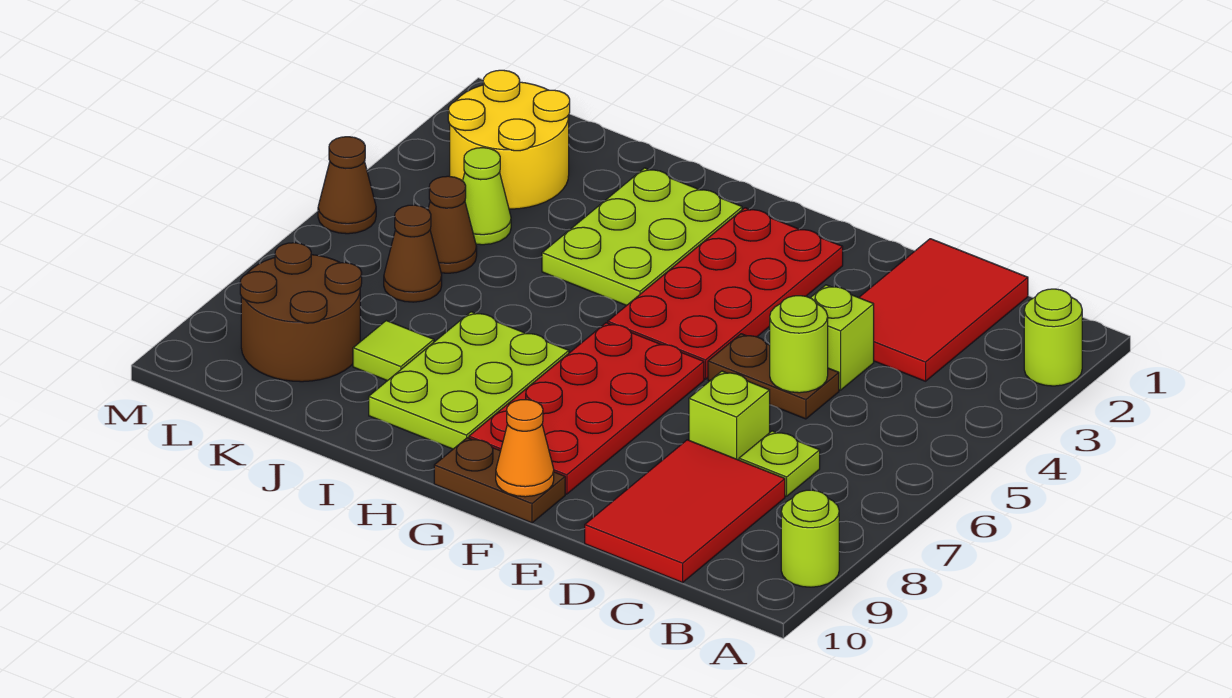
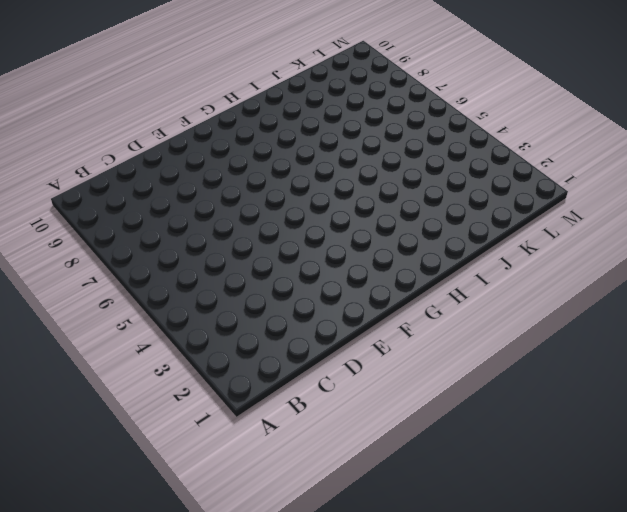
none -> lime round brick A2 level 1
none -> lime round brick A9 level 1
none -> red tile C1:D3 level 1

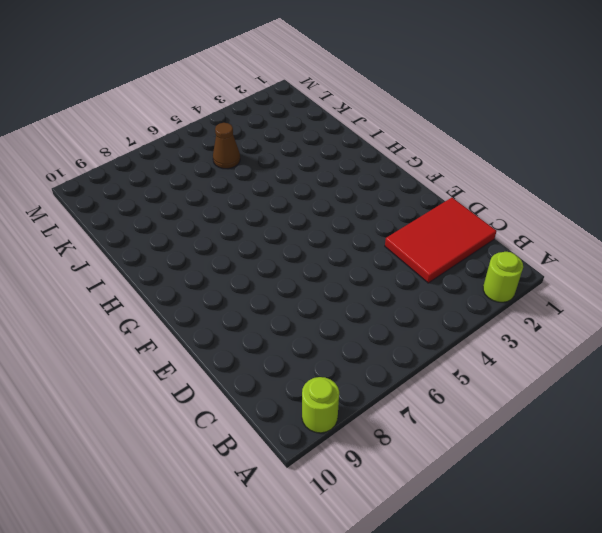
none -> lime plate C7 level 1
none -> red tile C8:D10 level 1
none -> lime brick D4 level 1

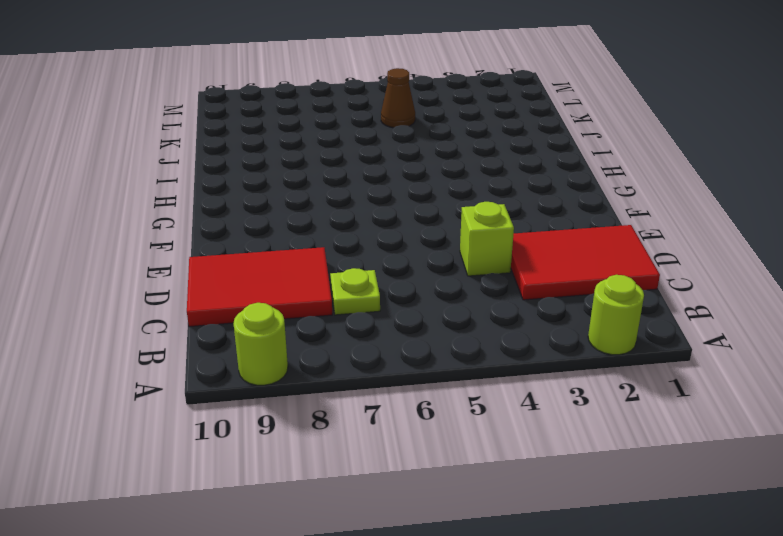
none -> brown plate D5:E5 level 1
none -> lime brick D7 level 1
none -> red plate F2:G5 level 1

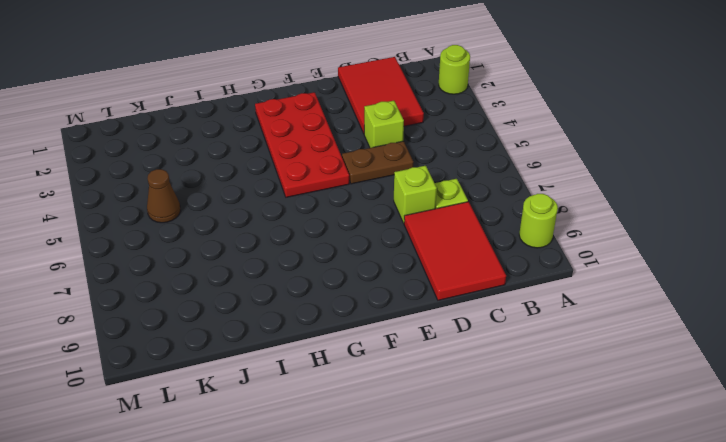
none -> red plate F6:G9 level 1
none -> brown plate F10:G10 level 1
none -> lime plate H2:I4 level 1

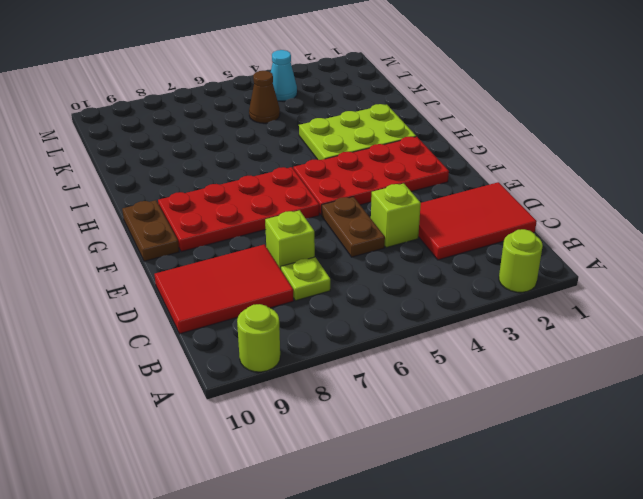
cyan cone L4 level 1 -> none
none -> lime plate H7:I9 level 1
none -> lime tile J8 level 1
none -> yellow round brick K2:L3 level 1

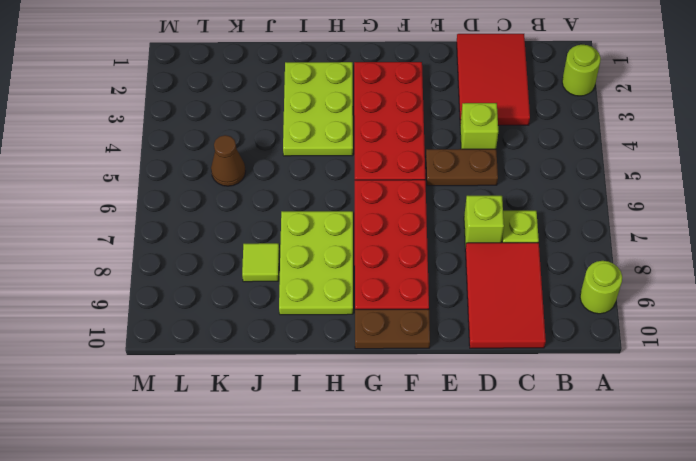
none -> yellow round brick K2:L3 level 1
none -> lime cone K4 level 1
none -> brown cone K6 level 1

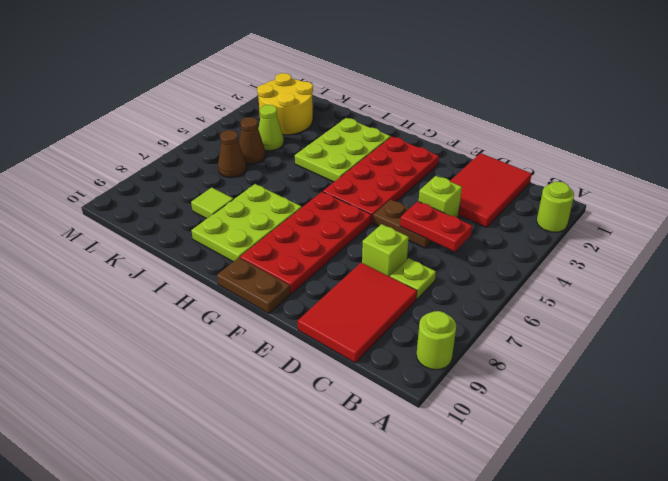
red plate C5:D5 level 2 -> lime round brick D5 level 2
none -> brown round brick K8:L9 level 1
none -> brown cone M5 level 1
none -> orange cone F10 level 2

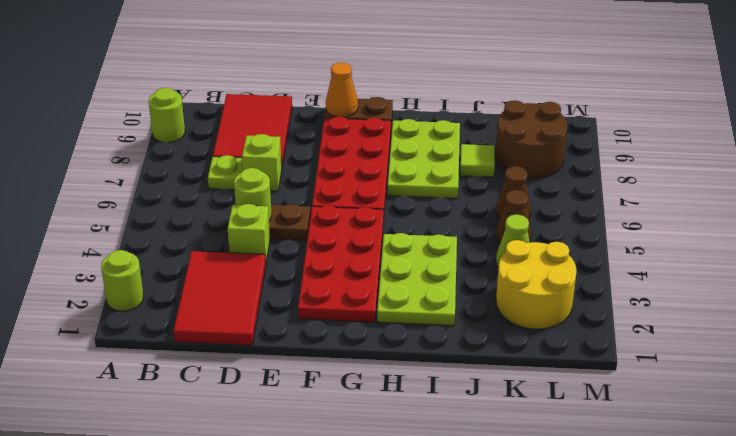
none -> brown cone M5 level 1

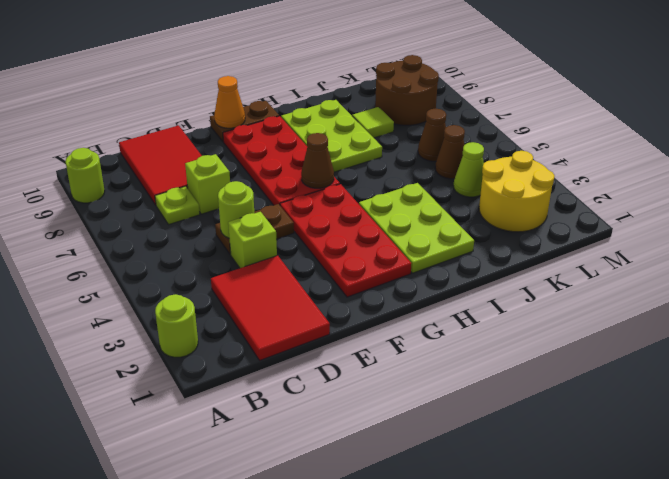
brown cone G6 level 2 -> brown cone M5 level 1

